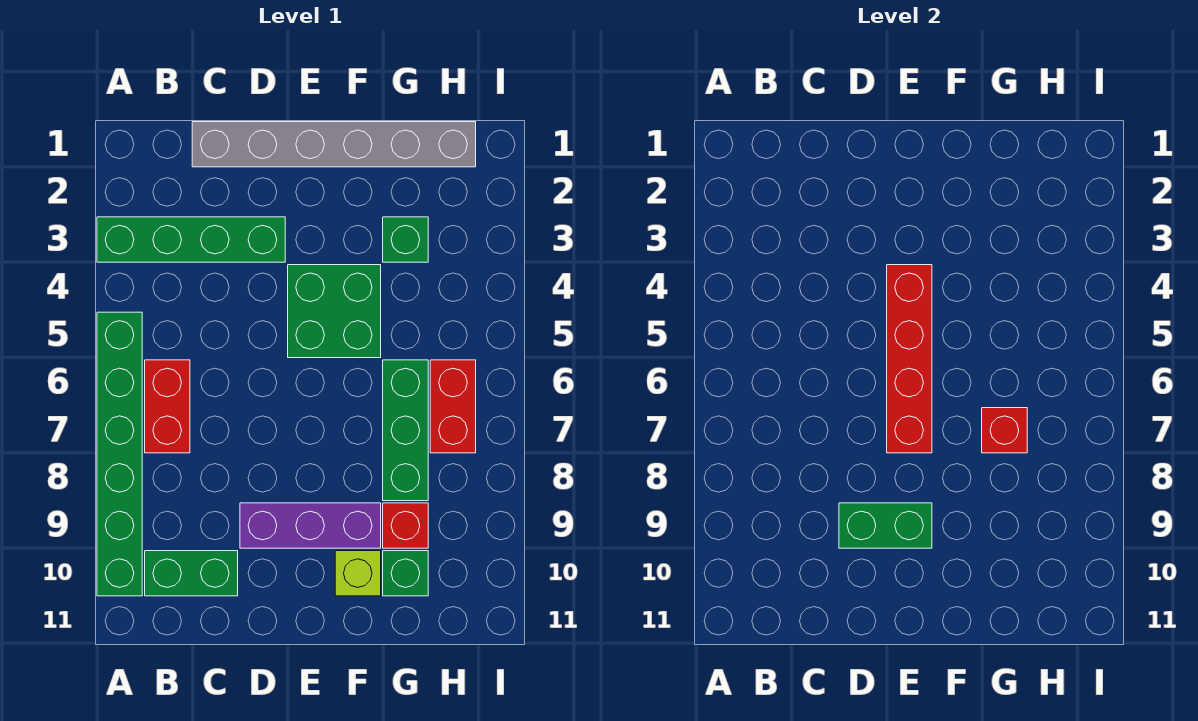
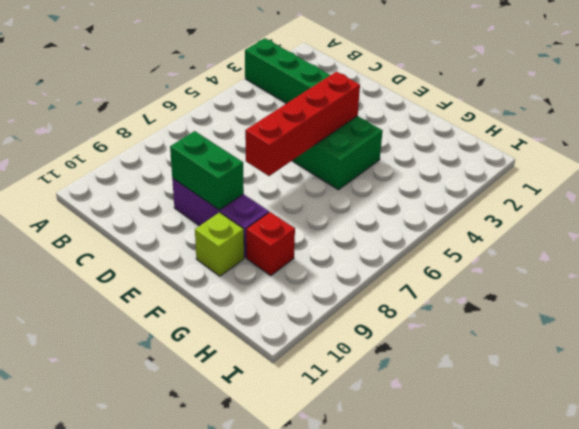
none -> green brick A5:A10 level 1
none -> red brick B6:B7 level 1
none -> green brick B10:C10 level 1

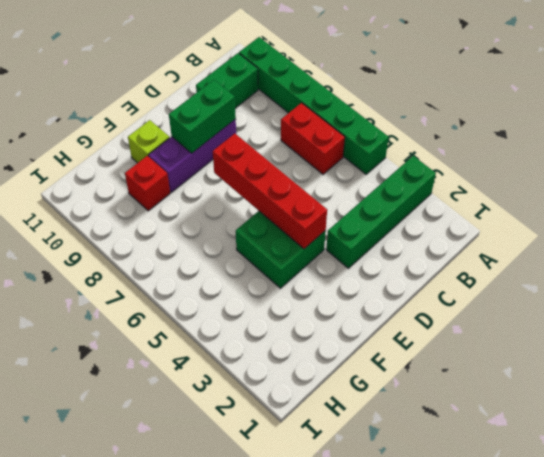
none -> grey brick C1:H1 level 1
none -> green brick G3 level 1
none -> green brick G6:G8 level 1

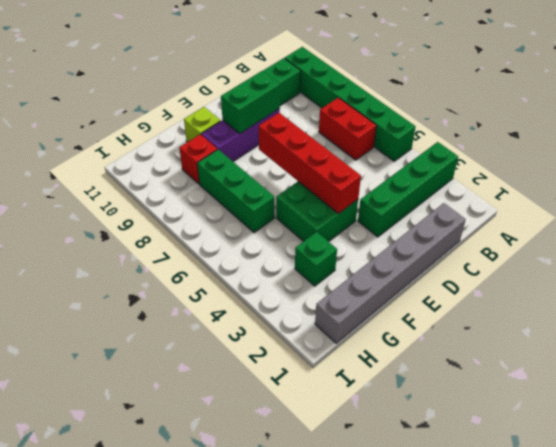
none -> green brick G10 level 1
none -> red brick H6:H7 level 1
none -> red brick G7 level 2

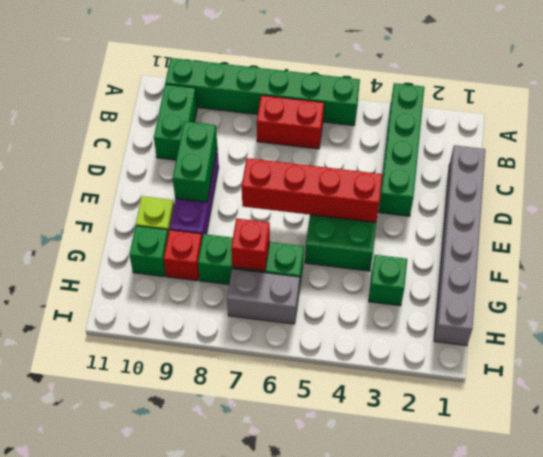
grey brick H6:H7 level 1 -> red brick H6:H7 level 1

